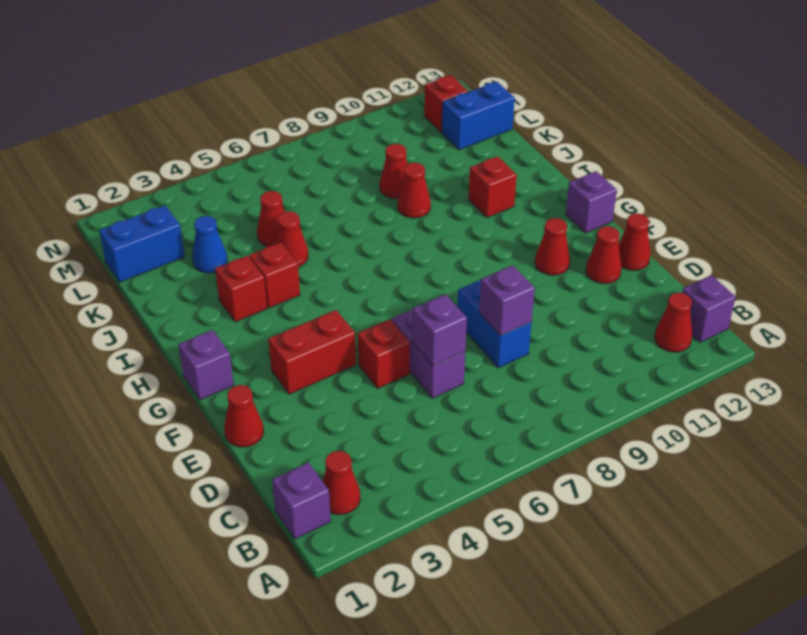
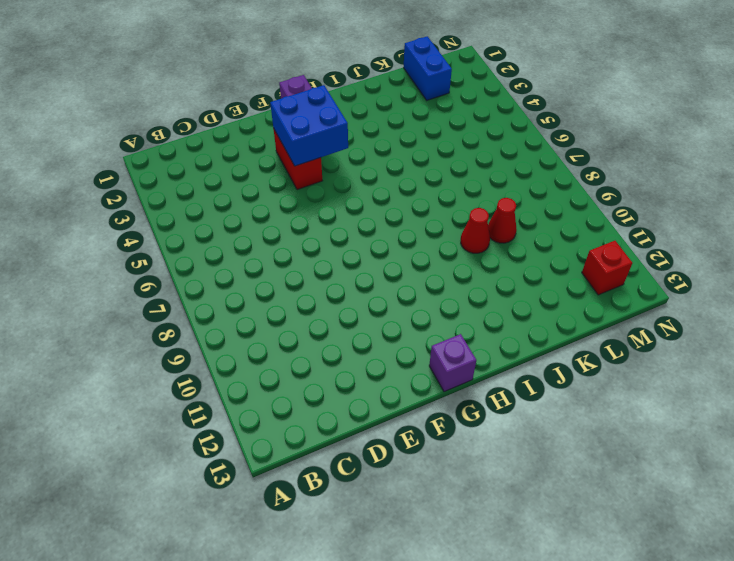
blue brick F3:G4 level 2 -> none
none -> purple brick B1 level 1
none -> red cone B2 level 1
none -> red cone B12 level 1

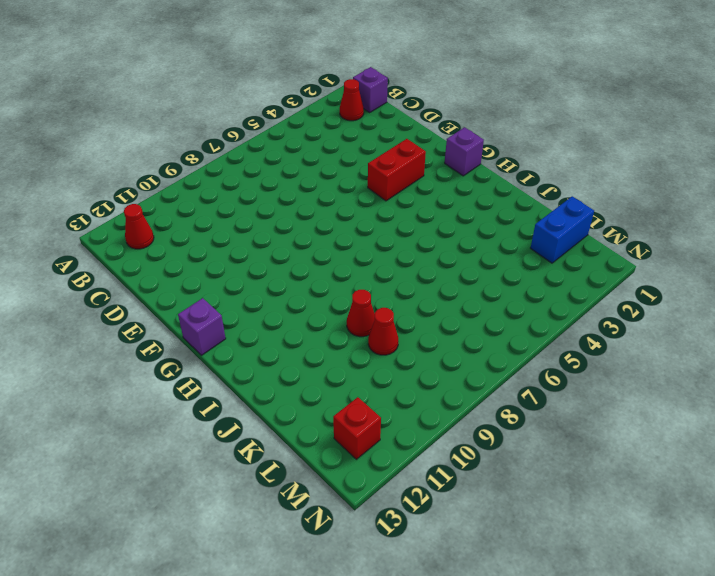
none -> purple brick B13 level 1
none -> purple brick D6:E6 level 1
none -> blue brick D8:E8 level 1

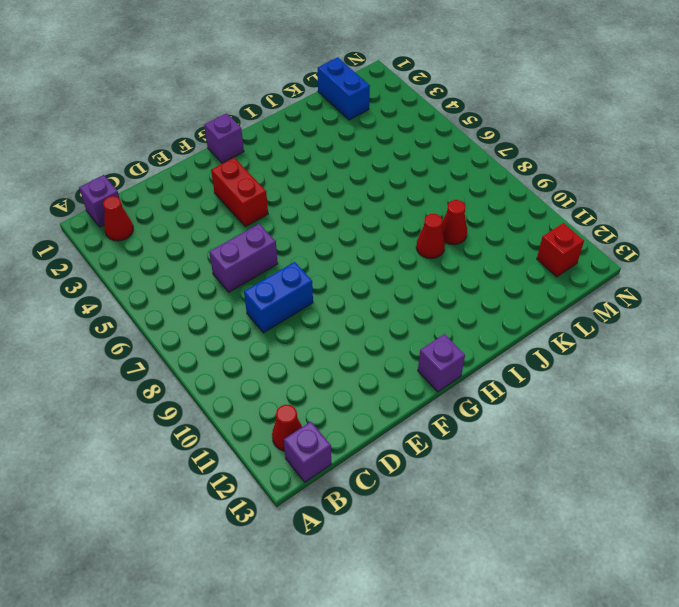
none -> red cone E1 level 1
none -> red brick E5 level 1
none -> red cone E12 level 1

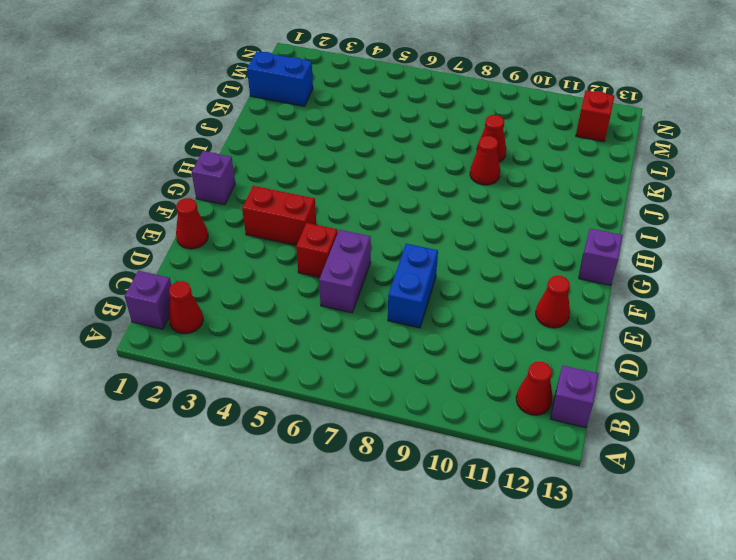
none -> red cone E13 level 1
none -> red cone F11 level 1
none -> red brick I3 level 1

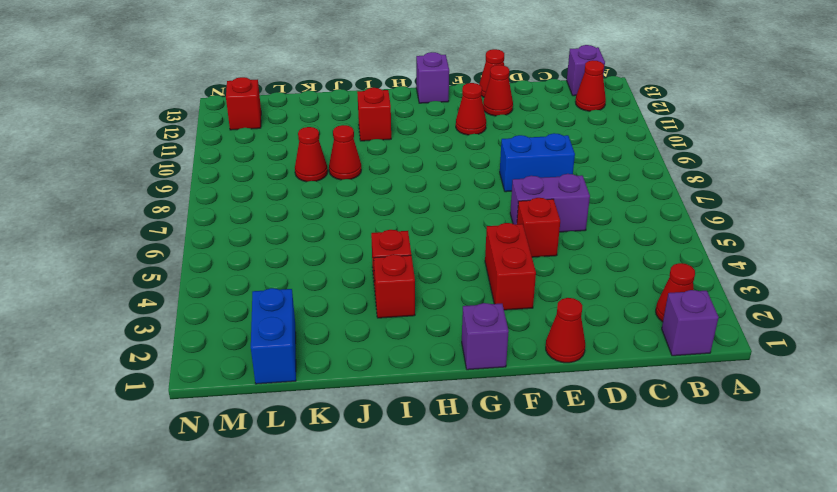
none -> red cone J5 level 1
none -> blue cone K3 level 1
none -> red cone K5 level 1

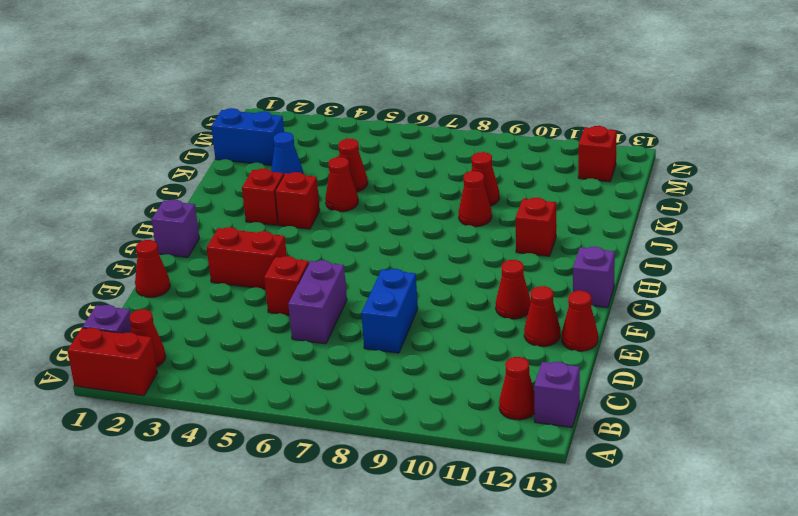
red brick A1:A2 level 1 -> none
none -> blue brick L12:L13 level 1
none -> purple brick D6 level 2
none -> purple brick D8 level 2

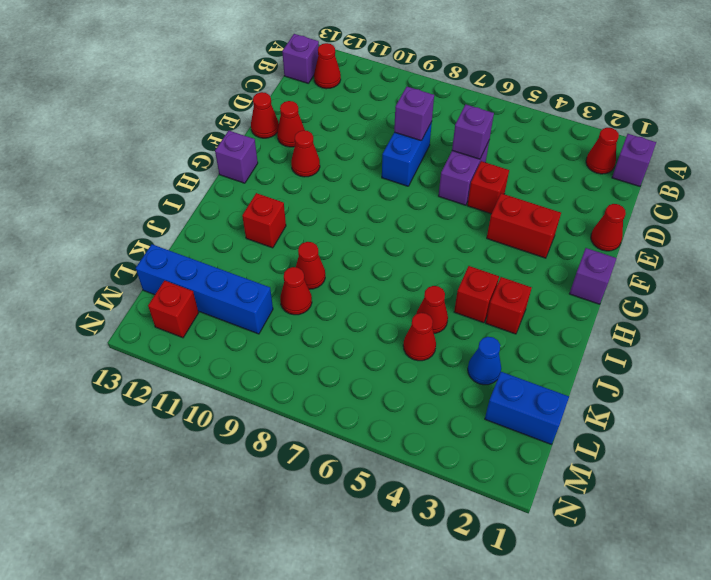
blue brick L10:L13 level 1 -> blue brick L12:L13 level 1

